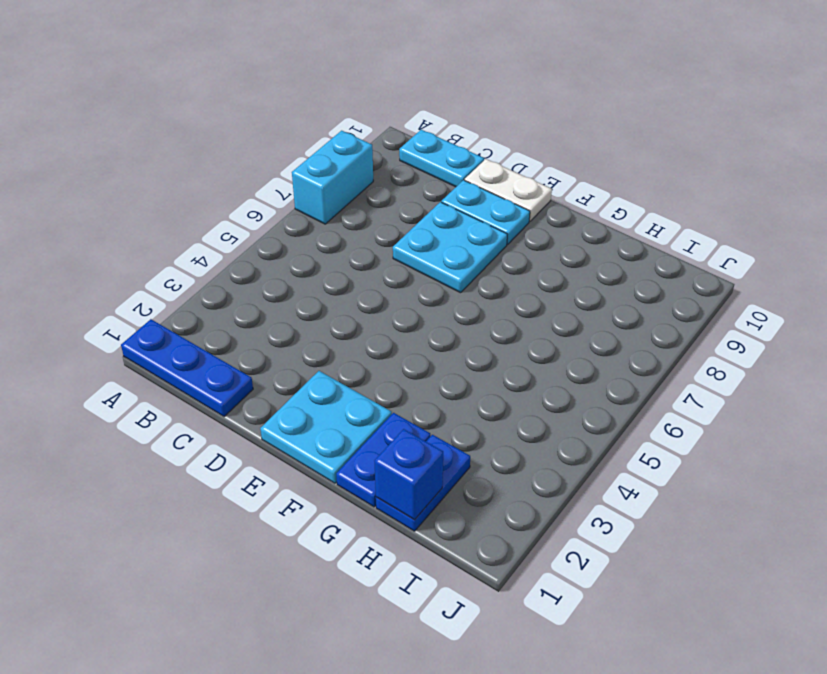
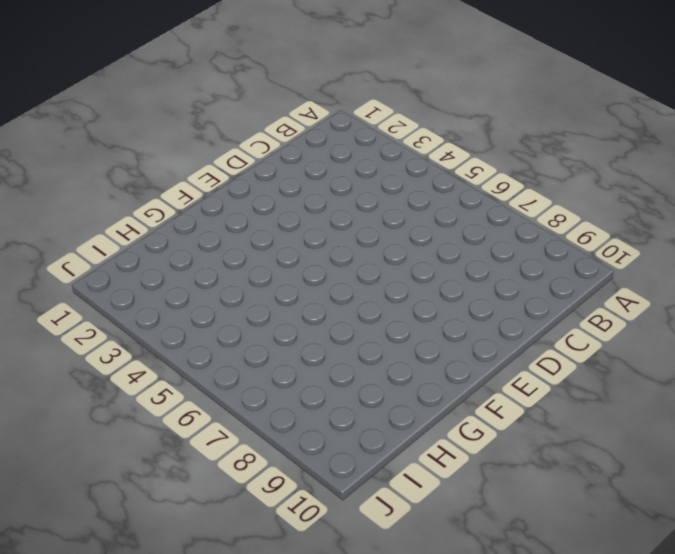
none -> blue plate A1:C1 level 1
none -> cyan brick A7:A8 level 1

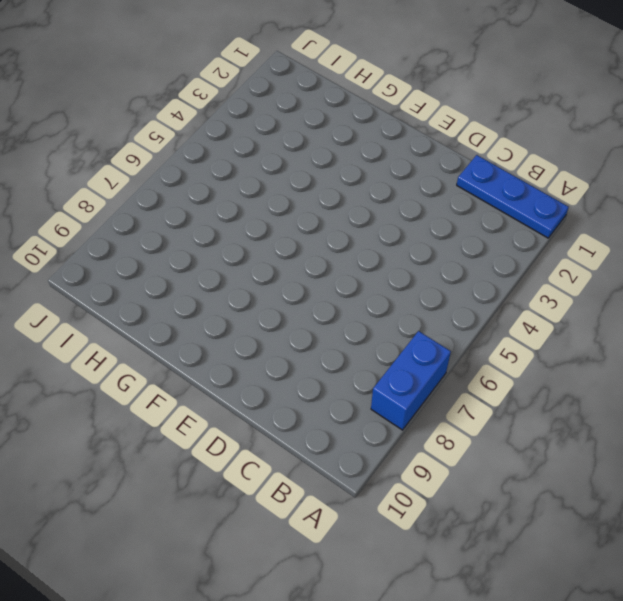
blue brick A7:A8 level 1 -> cyan brick A7:A8 level 1
none -> cyan plate B10:C10 level 1
none -> cyan plate D7:E8 level 1

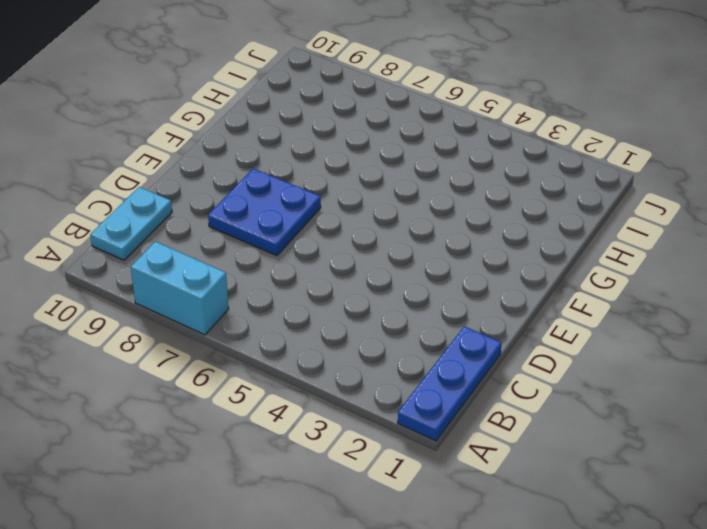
blue plate D7:E8 level 1 -> cyan plate D7:E8 level 1
none -> cyan plate D9:E9 level 1
none -> white plate D10:E10 level 1

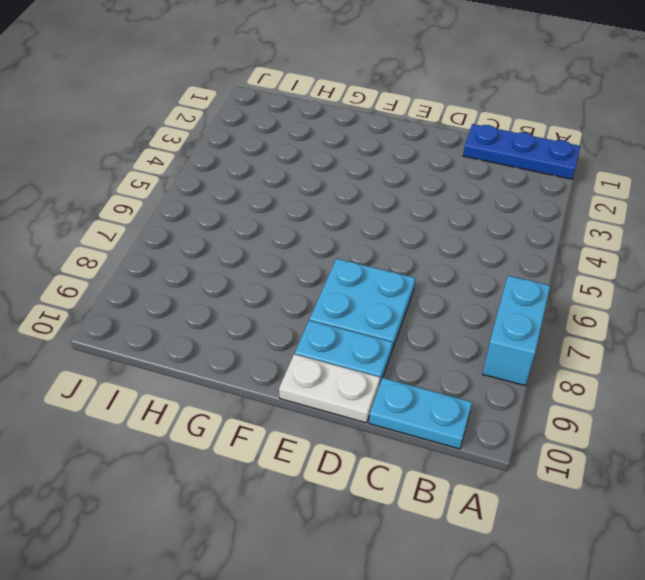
none -> cyan plate E1:F2 level 1
none -> blue plate G1:G2 level 1

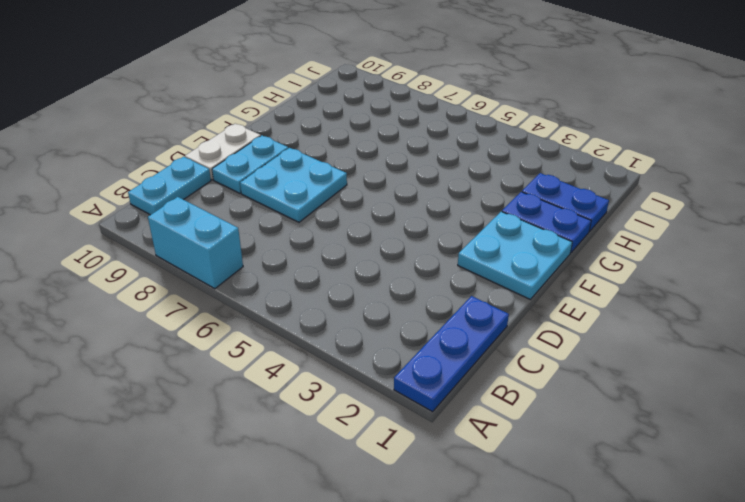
none -> blue brick H1 level 2

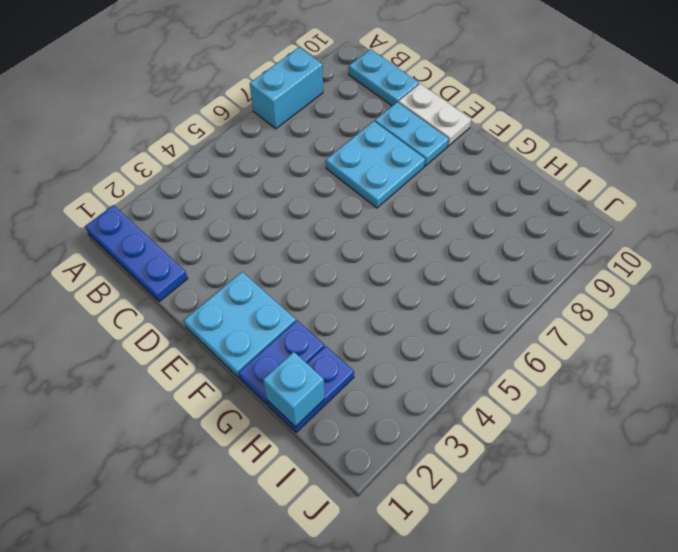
cyan brick H1 level 2 -> blue brick H1 level 2

